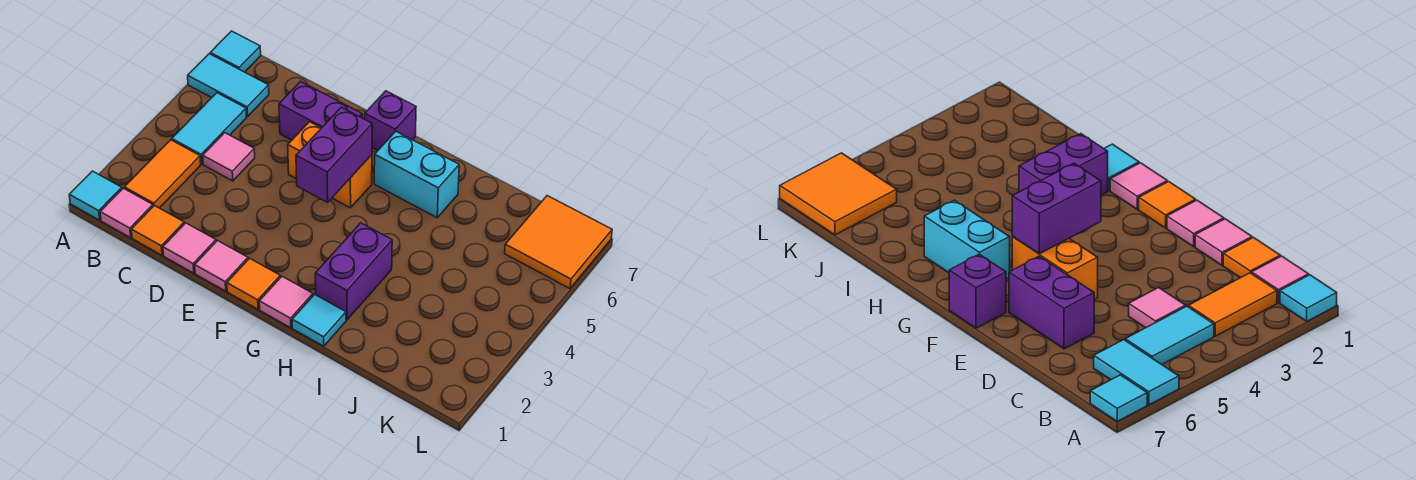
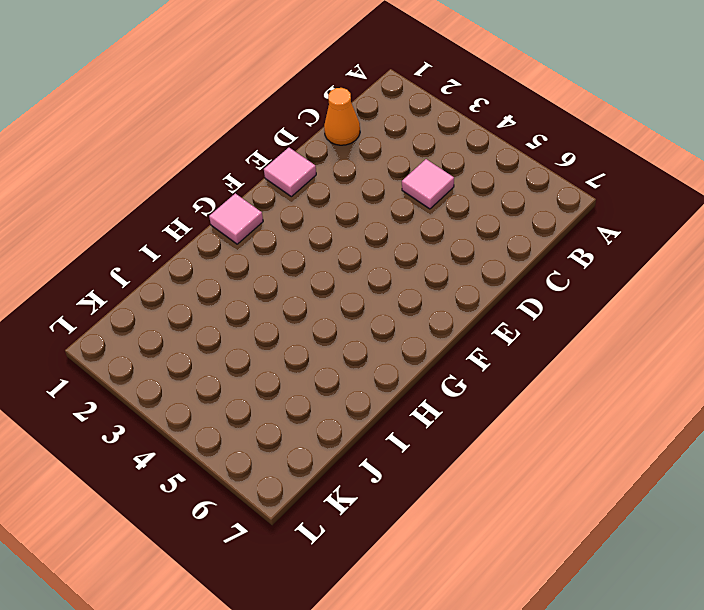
orange cone C1 level 1 -> orange tile C1 level 1
none -> cyan tile A1 level 1
none -> cyan tile A6:B6 level 1
none -> cyan tile A7 level 1

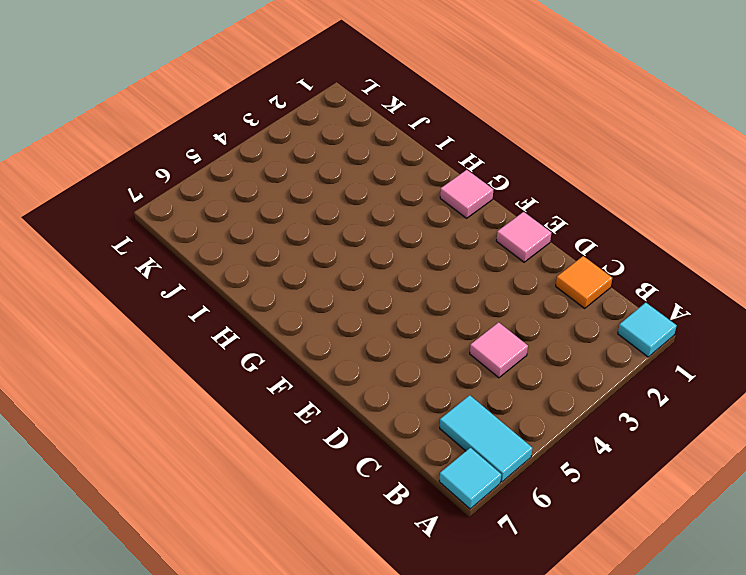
none -> pink tile B1 level 1
none -> orange tile B2:B3 level 1
none -> cyan tile B4:B5 level 1

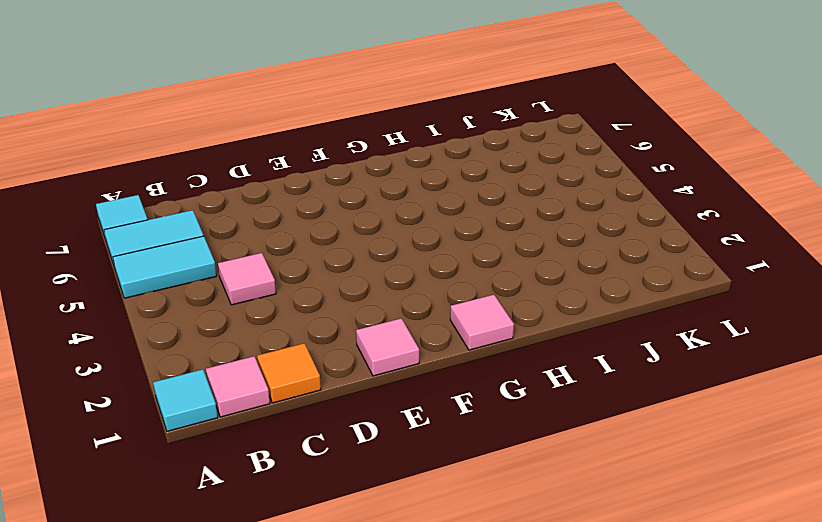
cyan tile A5:B5 level 1 -> cyan tile B4:B5 level 1
none -> orange tile B2:B3 level 1
none -> pink tile D1 level 1
none -> purple brick D6:E6 level 1

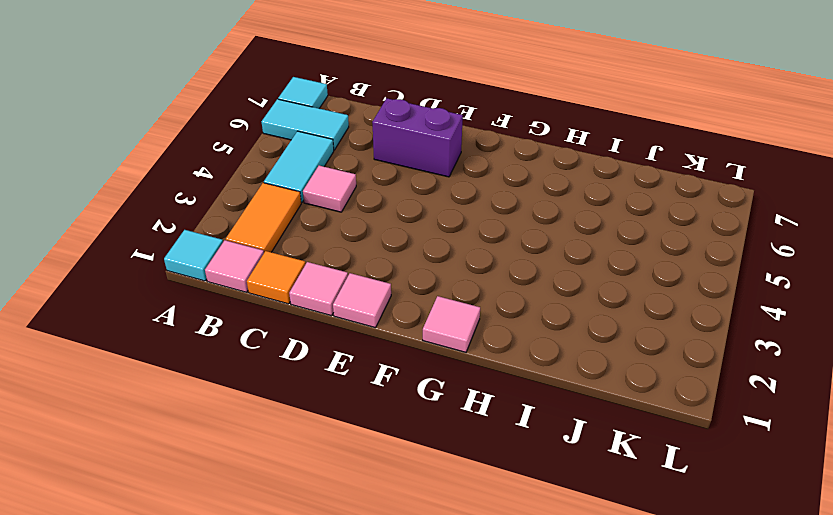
none -> orange brick E5:F5 level 1
none -> orange tile F1 level 1
none -> purple brick F7 level 1

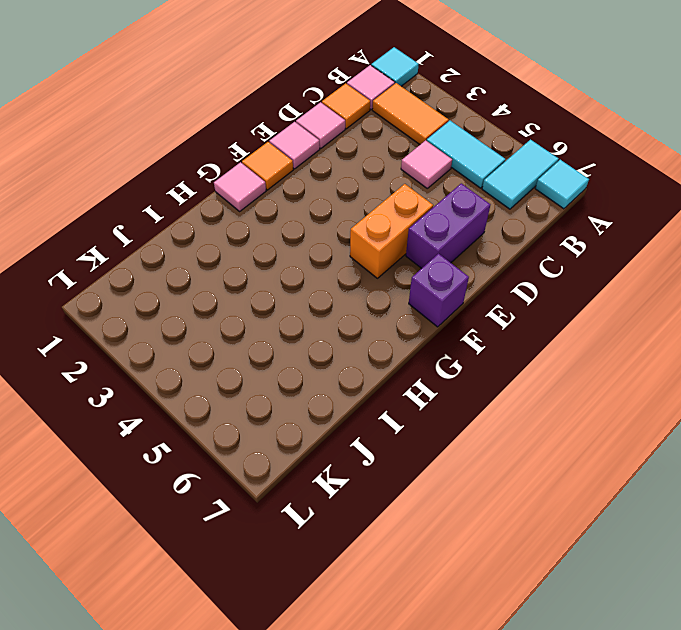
none -> cyan brick G6:H6 level 1
none -> cyan tile H1 level 1
none -> purple brick H2:H3 level 1

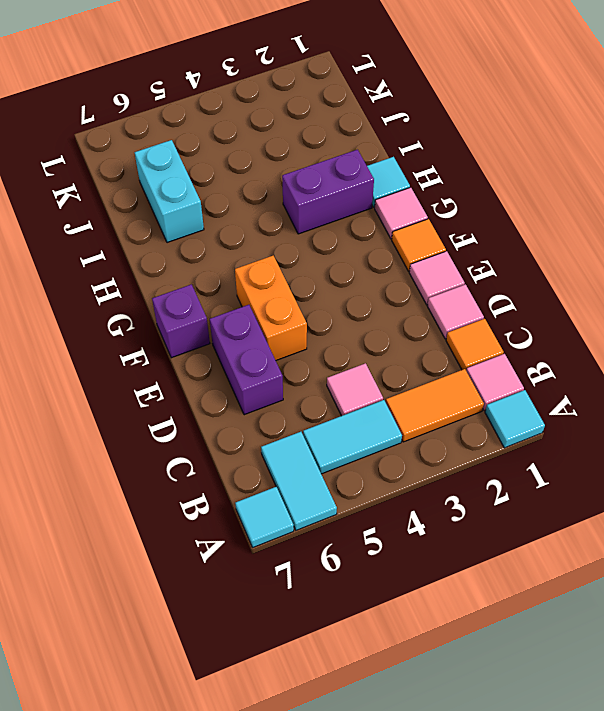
cyan brick I6:J6 level 1 -> cyan brick G6:H6 level 1
none -> orange tile K6:L7 level 1
none -> purple brick F4:F5 level 2

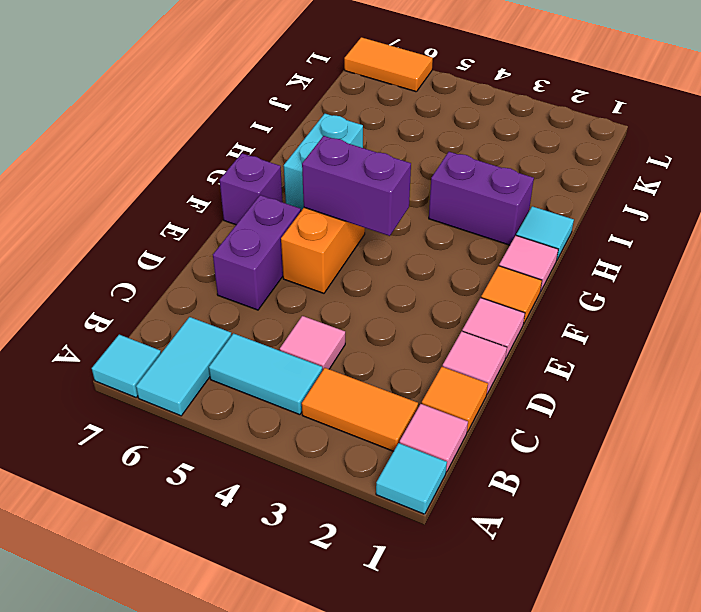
orange tile L6:L7 level 1 -> orange tile K6:L7 level 1

